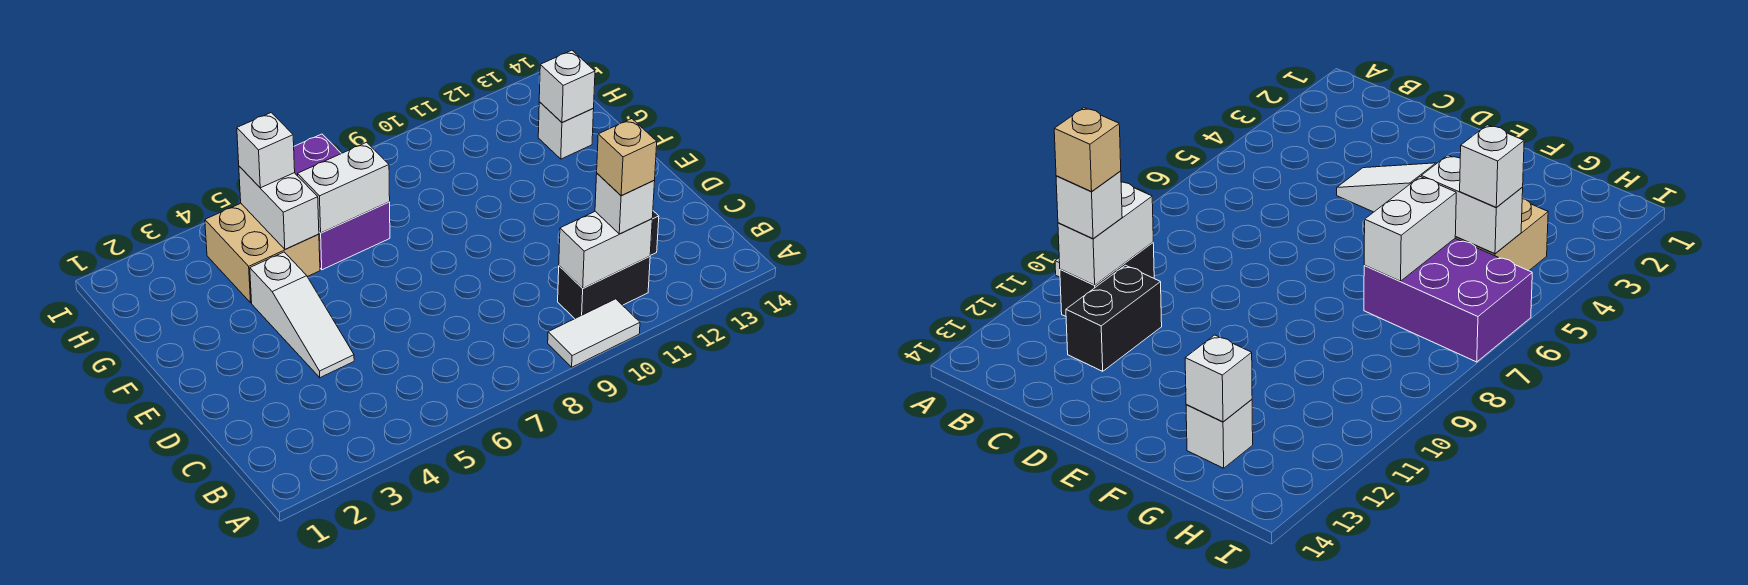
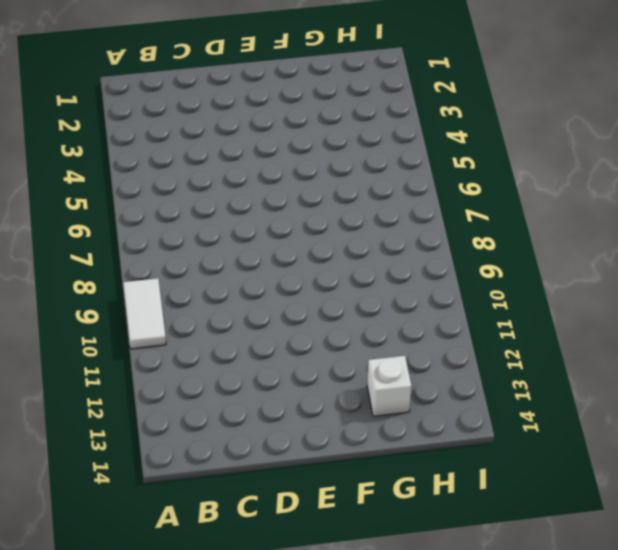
none -> black brick B10:B11 level 1
none -> black brick C11:C12 level 1
none -> white slope D4:F4 level 1 top F

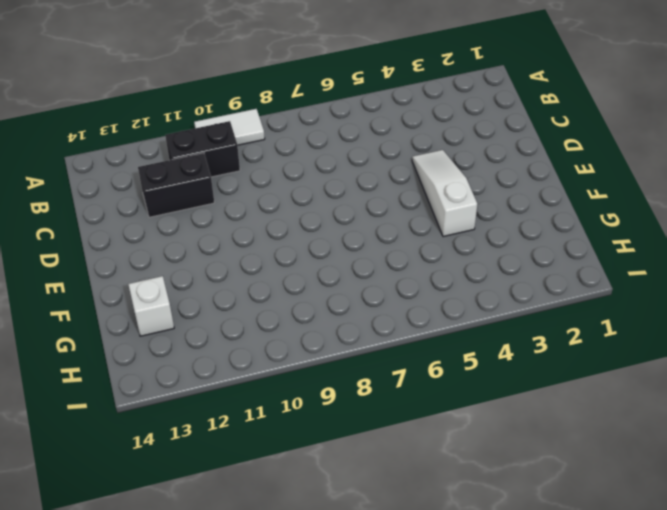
none -> tan brick G4:H5 level 1
none -> purple brick G6:I7 level 1
none -> white brick B10:B11 level 2

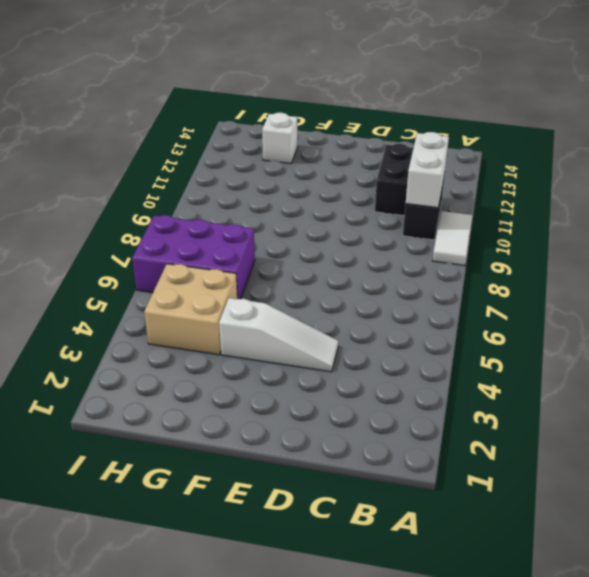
none -> white brick G5:H5 level 2
none -> white brick G6:G7 level 2
none -> white brick G13 level 2

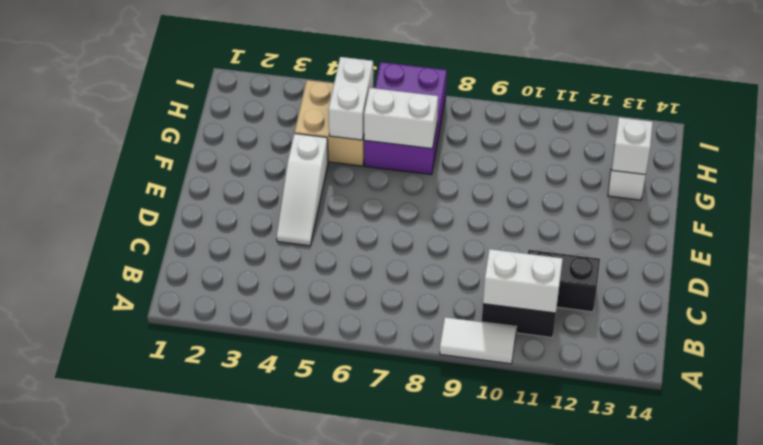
none -> white brick B11 level 3
none -> white brick H5 level 3
none -> tan brick B11 level 4

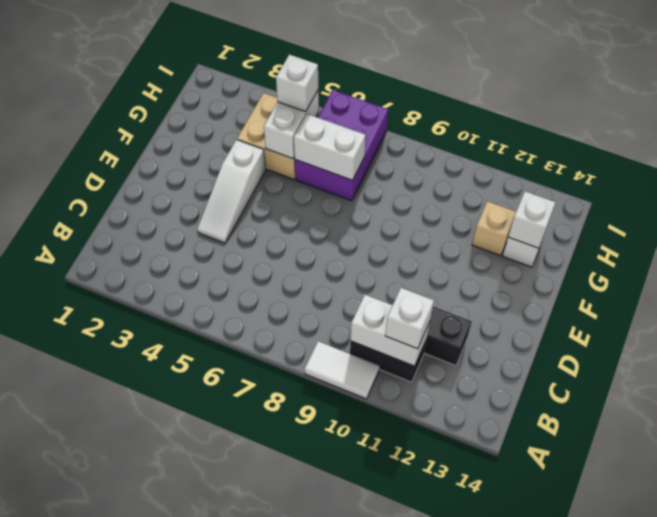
tan brick G12 level 1 -> tan brick B11 level 4

